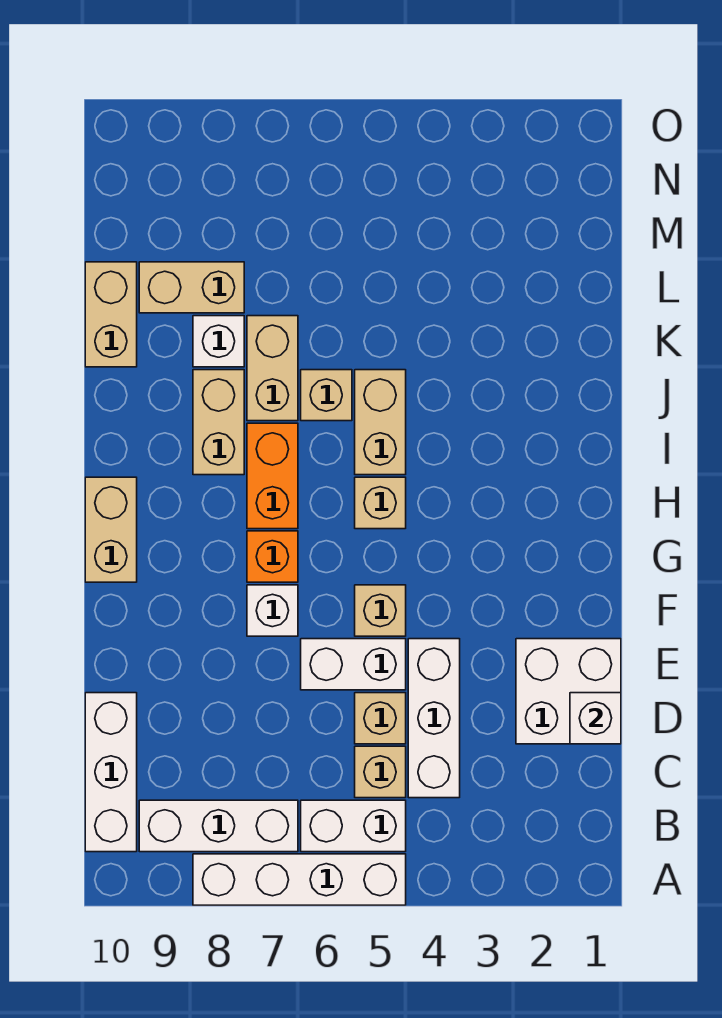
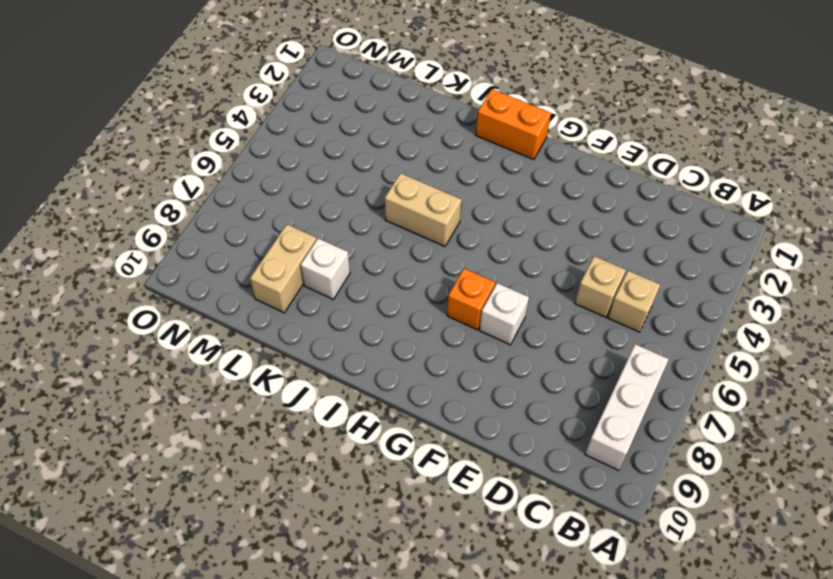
orange brick H1:I1 level 1 -> orange brick H7:I7 level 1
none -> white brick A5:A8 level 1
none -> white brick B5:B6 level 1
none -> white brick B10:D10 level 1

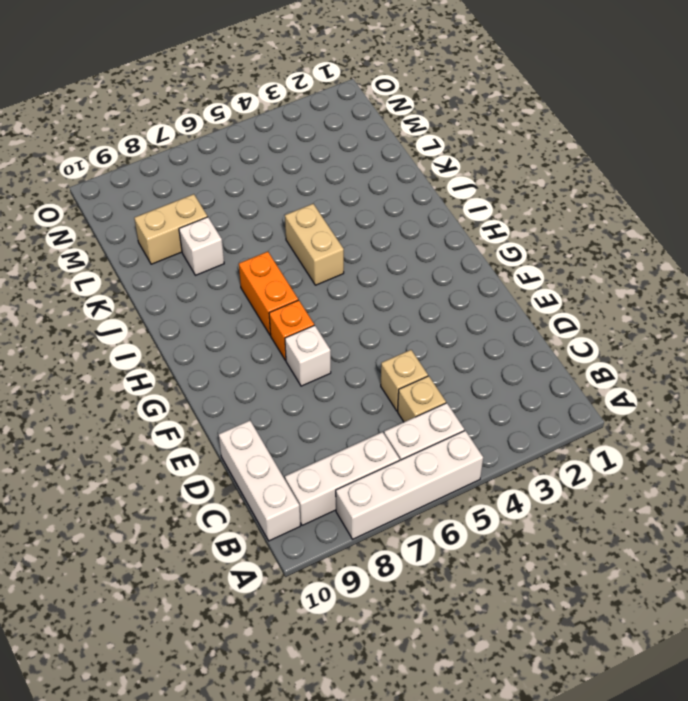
none -> white brick C4:E4 level 1
none -> white brick D1:E2 level 1
none -> white brick E5:E6 level 1

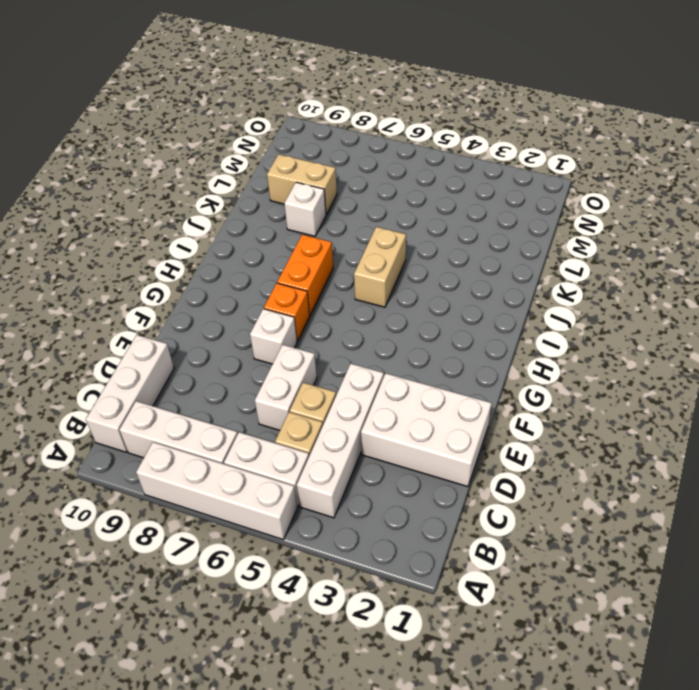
white brick B4:E4 level 1 -> white brick C4:E4 level 1
white brick D1:E3 level 1 -> white brick D1:E2 level 1
white brick D6:E6 level 1 -> white brick E5:E6 level 1
none -> tan brick F5 level 1
none -> tan brick G10:H10 level 1
none -> tan brick H5 level 1

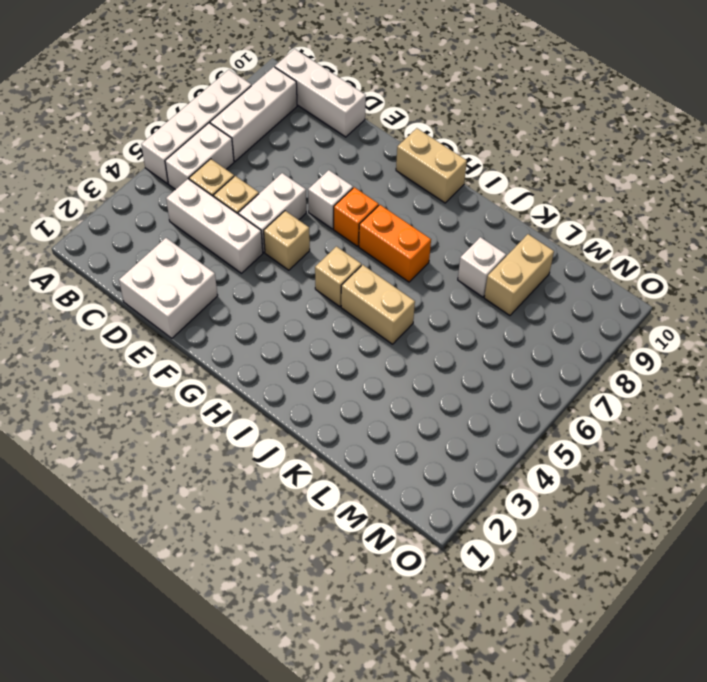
none -> tan brick I8:J8 level 1
none -> tan brick J6 level 1
none -> tan brick J7:K7 level 1

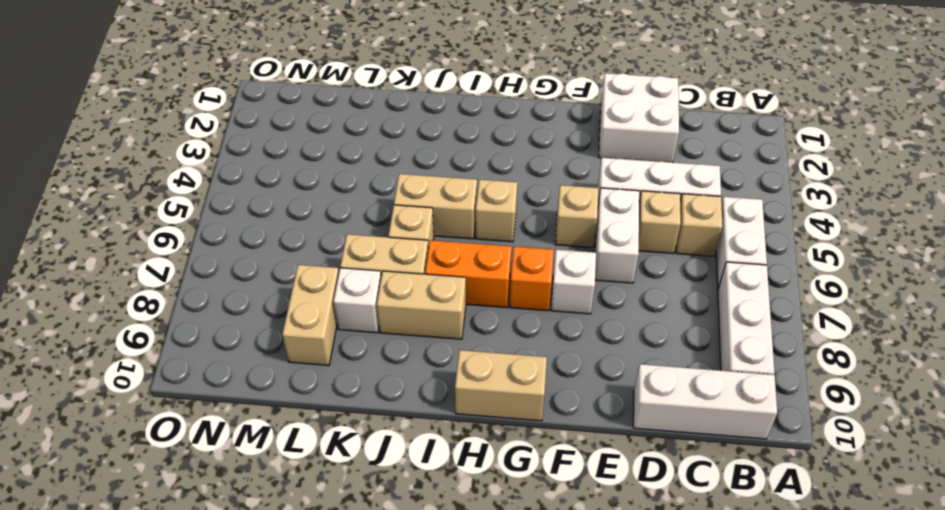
none -> white brick A5:A8 level 1
none -> tan brick K10:L10 level 1
none -> white brick D1 level 2

